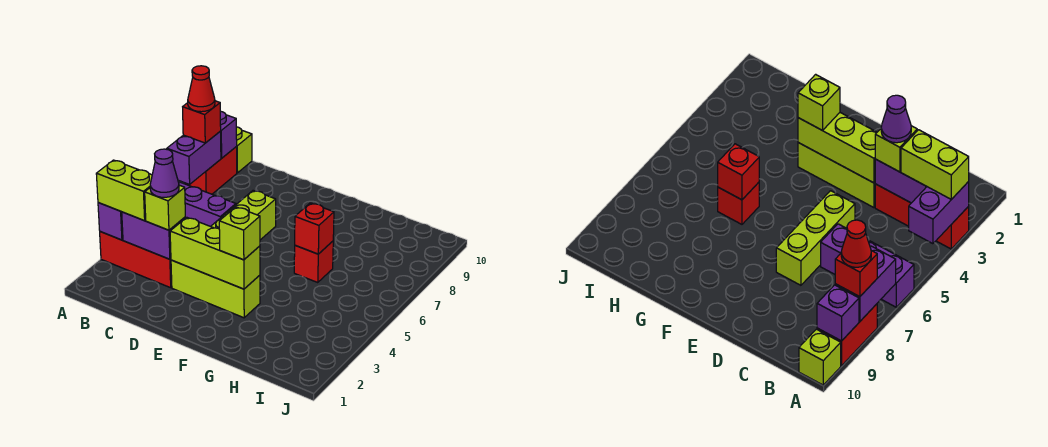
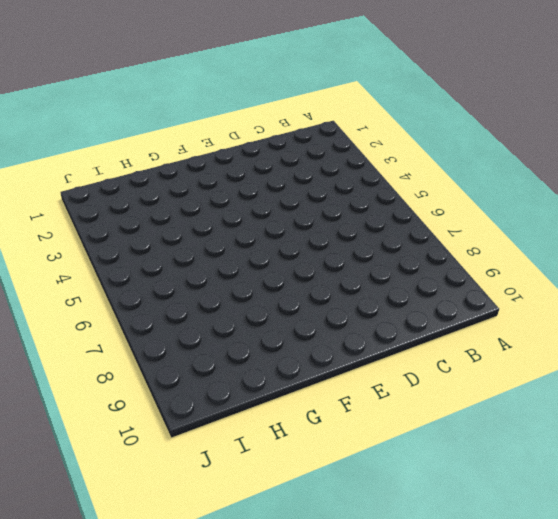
none -> red brick A3:C3 level 1
none -> purple brick A6:C6 level 1
none -> red brick A8:A9 level 1

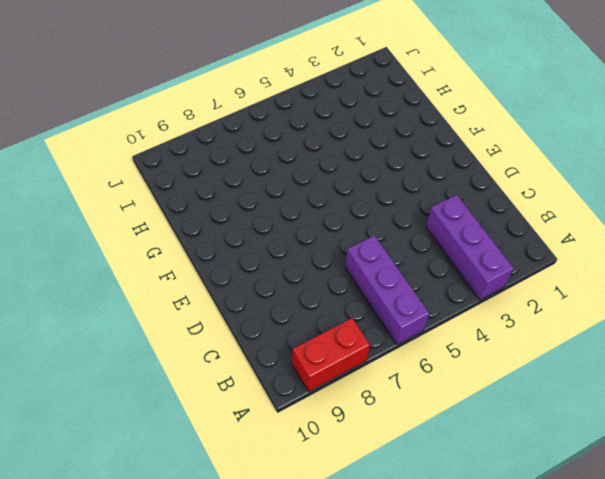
purple brick A3:C3 level 1 -> red brick A3:C3 level 1
none -> lime brick A10 level 1
none -> lime brick D3:F3 level 1
none -> lime brick D5:D7 level 1

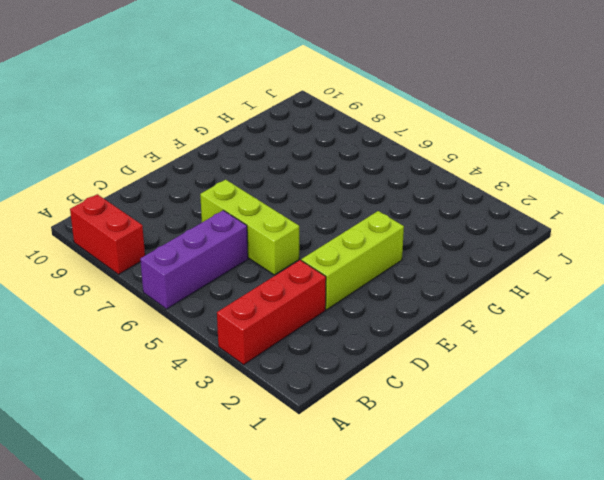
none -> lime brick A10 level 1
none -> red brick G6 level 1
none -> purple brick A3:A4 level 2

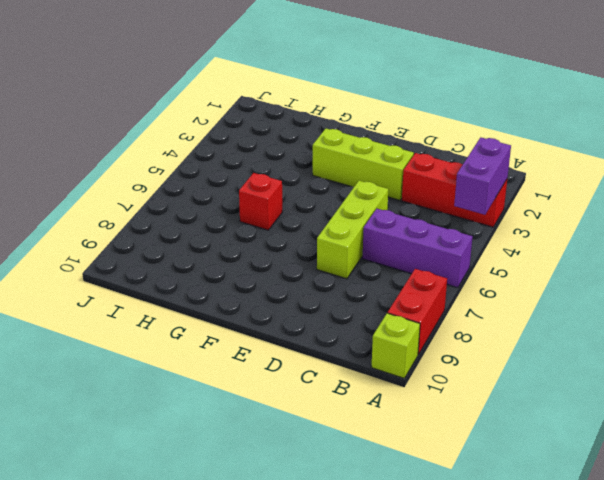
none -> purple brick A7:A8 level 2
none -> purple brick A9 level 2
none -> purple brick B3:C3 level 2

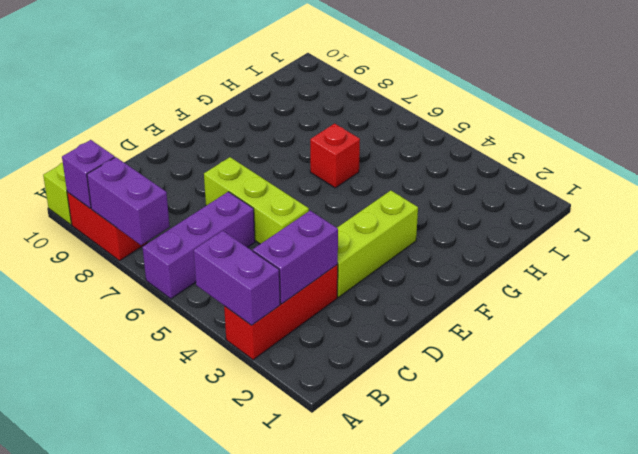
none -> lime brick D3:F3 level 2
none -> red brick G6 level 2
none -> lime brick A3:B3 level 3

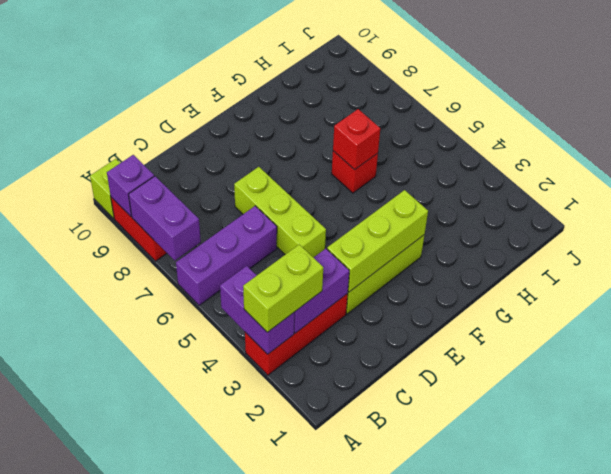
none -> red brick A8 level 3
none -> lime brick C3 level 3
none -> lime brick F3 level 3

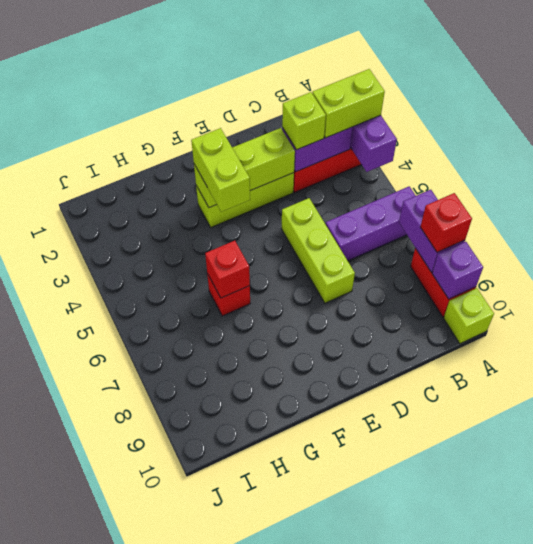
lime brick F3:F4 level 3 -> lime brick F3 level 3
none -> red cone A8 level 4
none -> purple cone C3 level 4

